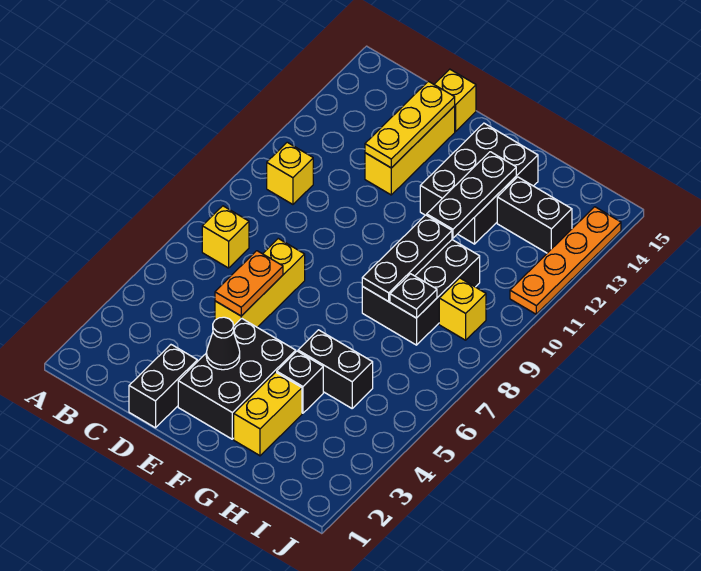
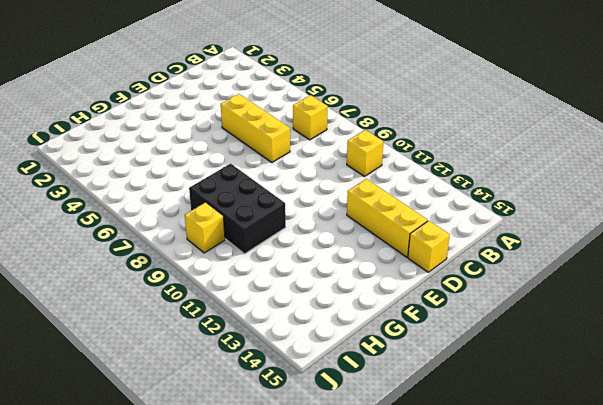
none -> black brick D1:D2 level 1
none -> black brick E2:F4 level 1
none -> black brick F12:G14 level 1

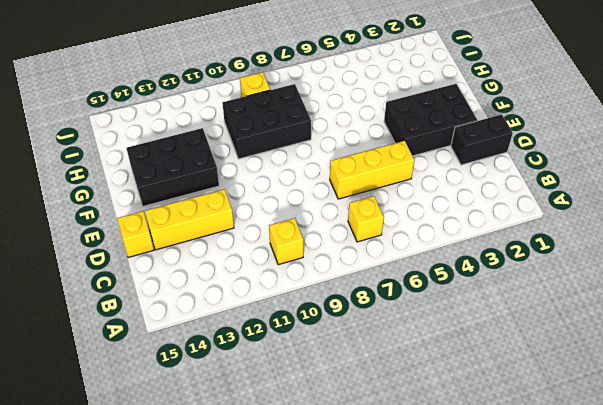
none -> yellow brick G2:G3 level 1
none -> black brick G4 level 1
none -> black brick G5:H5 level 1

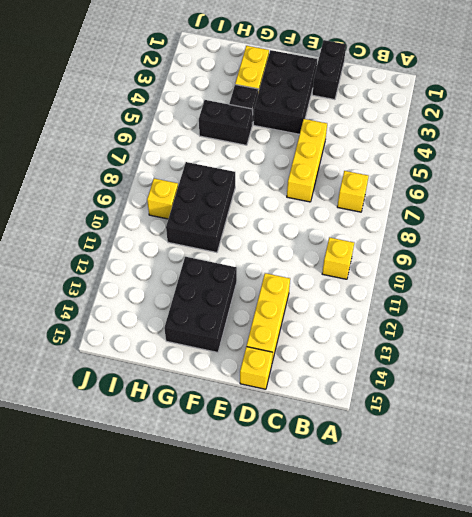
none -> black brick H13:I13 level 1
none -> orange plate J11:J14 level 1
none -> orange plate D5:D6 level 2

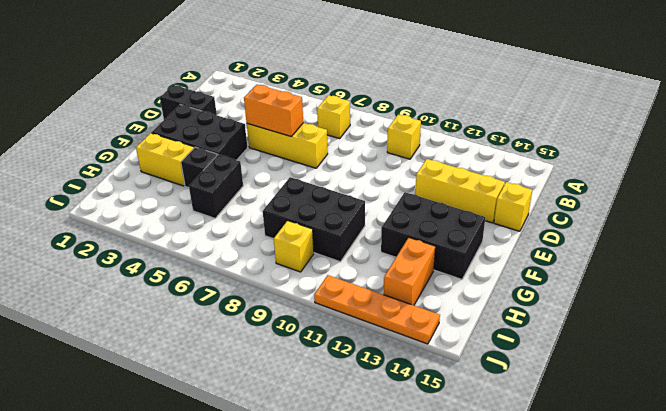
orange brick D5:D6 level 2 -> orange plate D5:D6 level 2
orange brick H13:I13 level 1 -> black brick H13:I13 level 1
none -> yellow plate D12:D14 level 2
none -> black cone E3 level 2
none -> black plate G8:G10 level 2

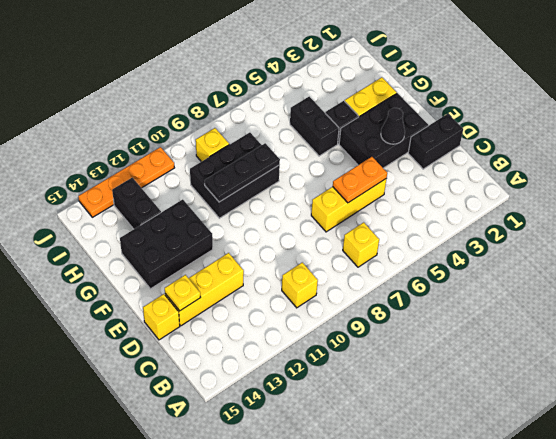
yellow plate D14 level 2 -> yellow plate D12:D14 level 2
none -> black plate G11:G13 level 2
none -> black plate H8 level 2

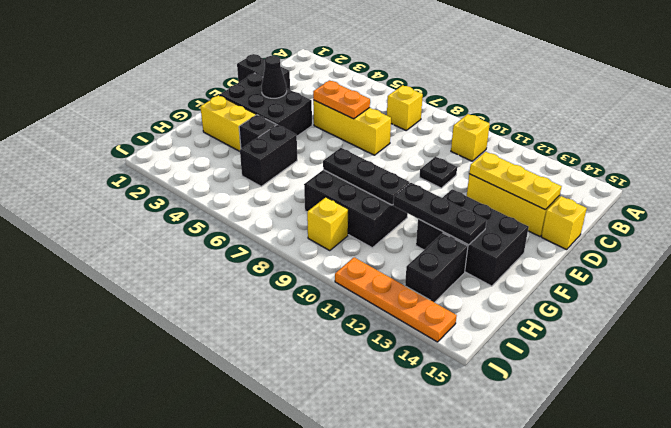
black plate D10 level 1 -> black plate H8 level 2

